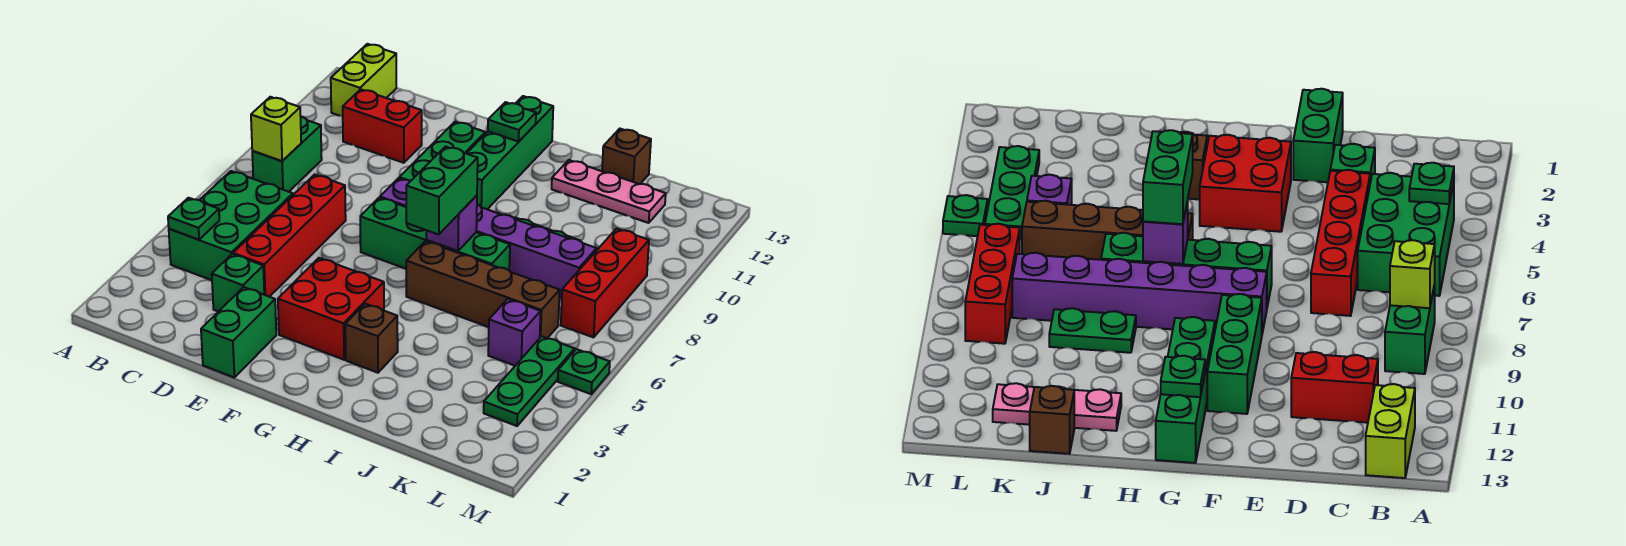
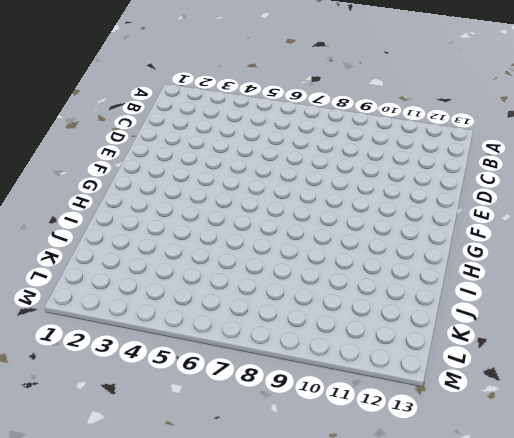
none -> green brick B4:C6 level 1
none -> green brick B8:B9 level 1
none -> lime brick B12:B13 level 1

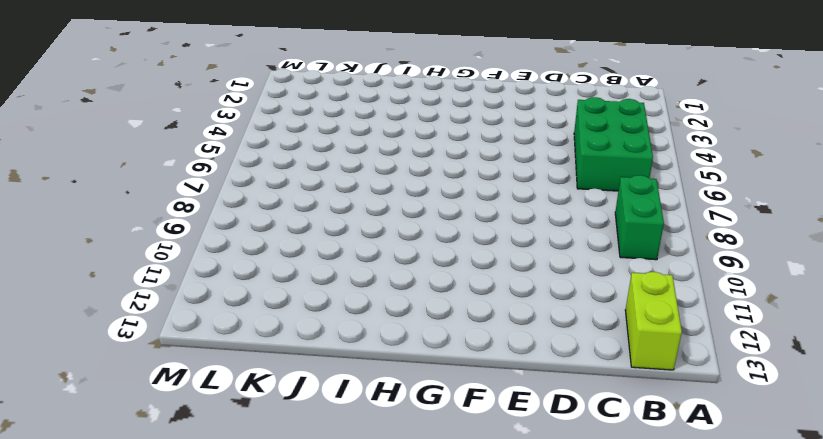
none -> red brick C11:D11 level 1
none -> green brick D3 level 1
none -> red brick D4:D7 level 1

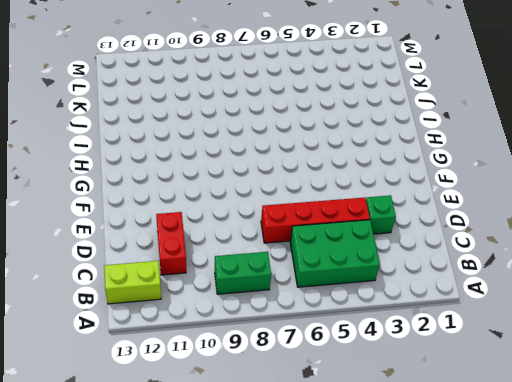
none -> green brick E1:E2 level 1
none -> red brick F3:G4 level 1
none -> green brick F7:I7 level 1

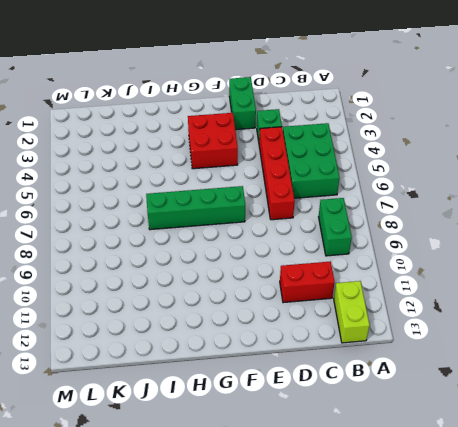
none -> purple brick F8:K8 level 1
none -> green brick F9:F11 level 1
none -> green brick G10:G13 level 1

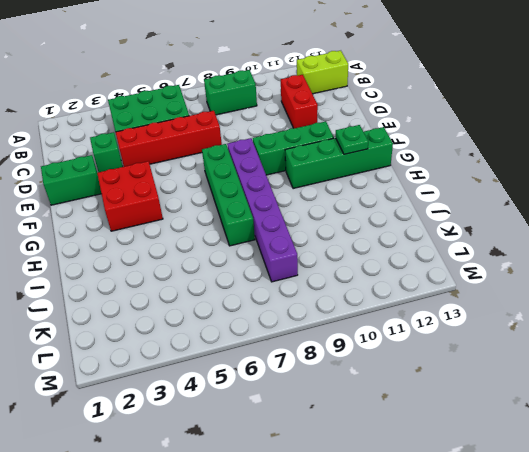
none -> brown brick H3 level 1
none -> brown brick H6:K6 level 1
none -> green plate I9:J9 level 1

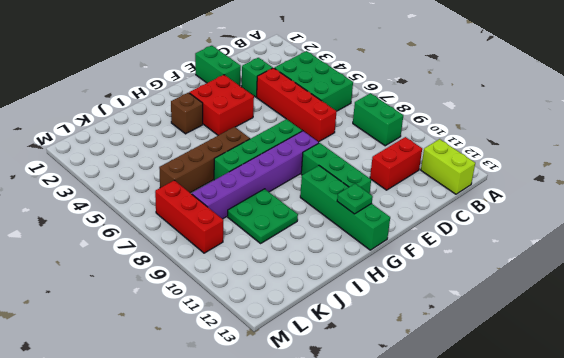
green plate I9:J10 level 1 -> green plate I9:J9 level 1
none -> pink plate I12:K12 level 1
none -> brown brick J13 level 1
none -> purple brick K5 level 1

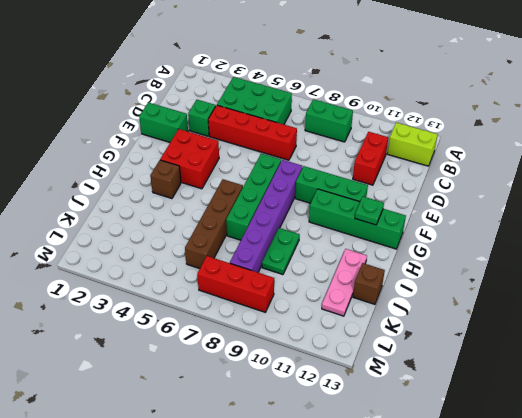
none -> purple brick K5 level 1
none -> green plate L3:L5 level 1
none -> green plate M5 level 1

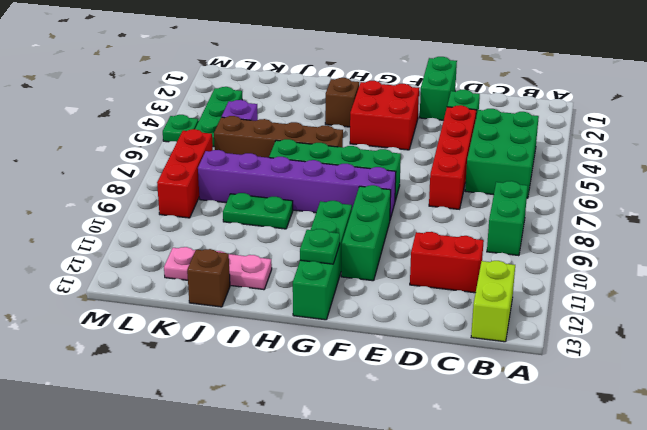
none -> green plate B4 level 2
none -> lime brick B8 level 2
none -> purple brick H7 level 2

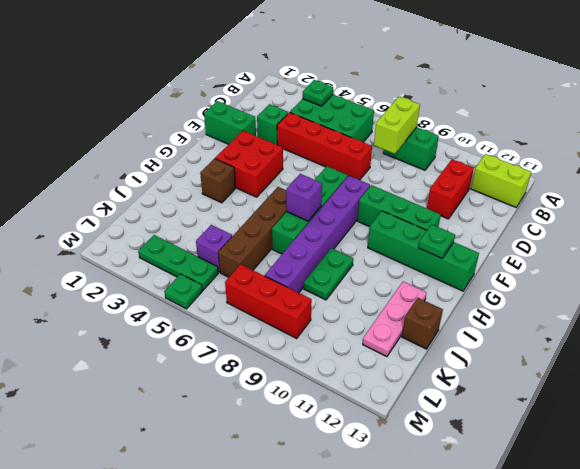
lime brick B8:C8 level 2 -> lime brick B8 level 2
none -> green brick H6:H7 level 3

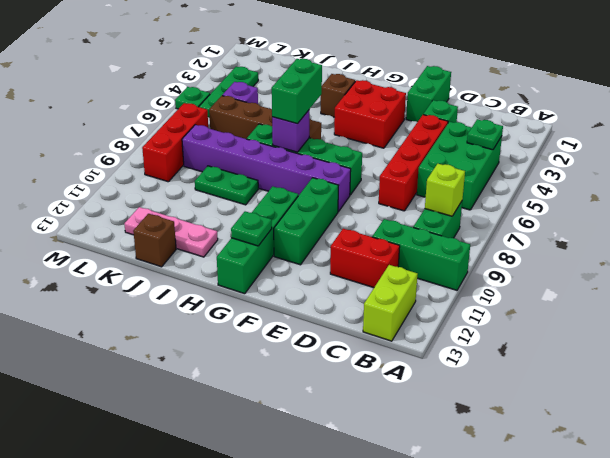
green brick A10:C10 level 1 -> none

